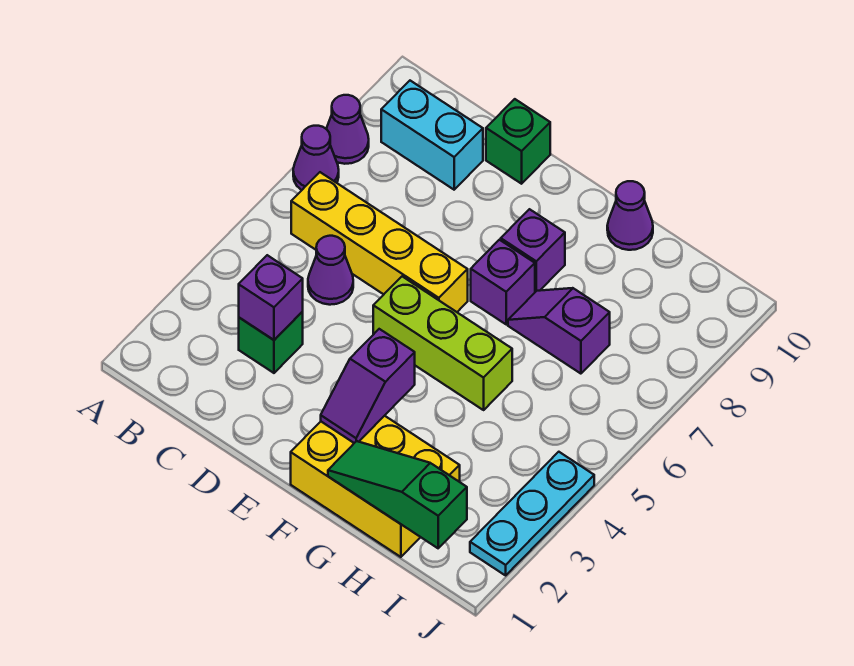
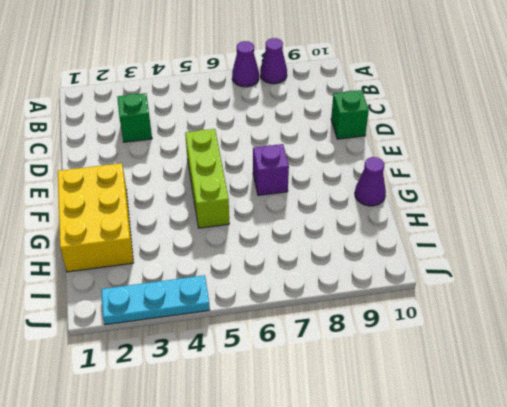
none -> yellow brick B6:E6 level 1
none -> cyan brick B9:C9 level 1
none -> purple cone C5 level 1

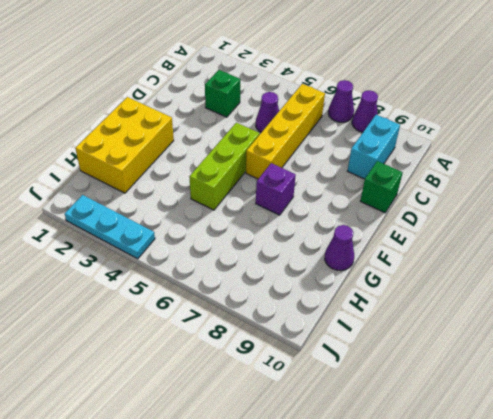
none -> purple brick F8 level 1
none -> purple slope G7:H7 level 1 top H
none -> purple brick C3 level 2

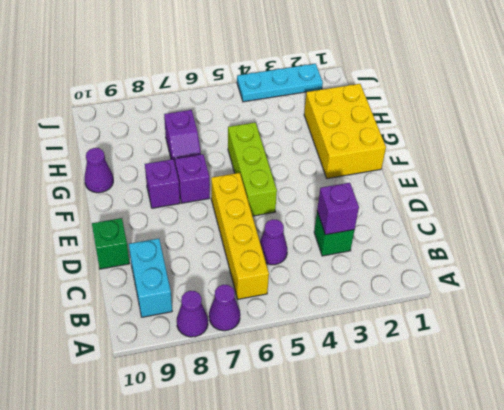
none -> purple slope F2:F3 level 2 top 3
none -> green slope G1:I1 level 2 top I

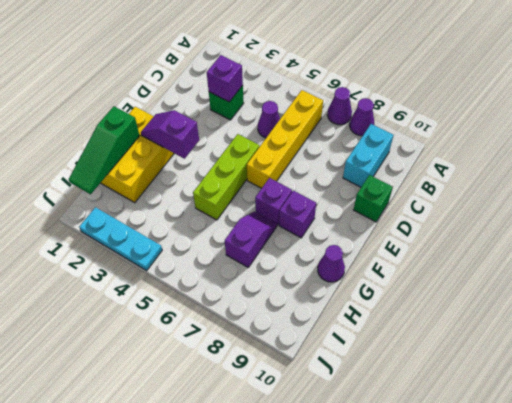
green slope G1:I1 level 2 top G -> green slope G1:I1 level 2 top I

